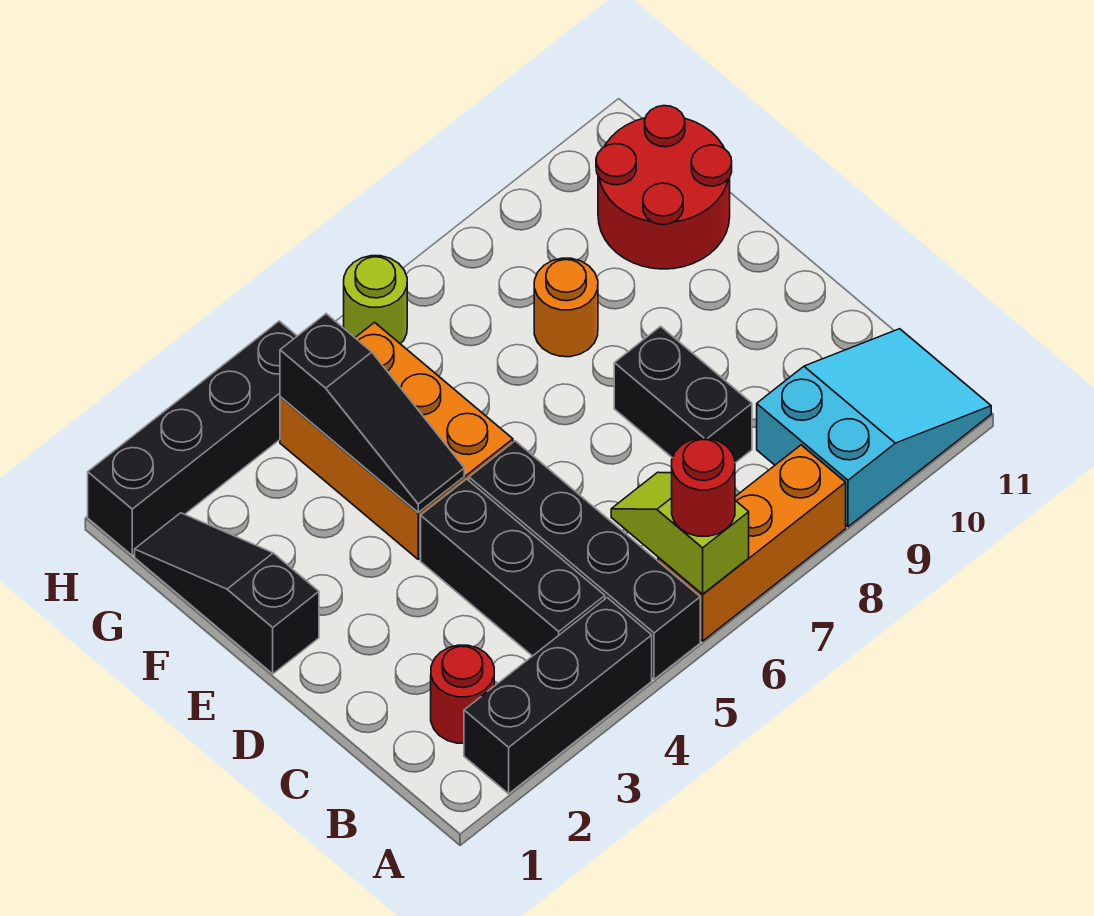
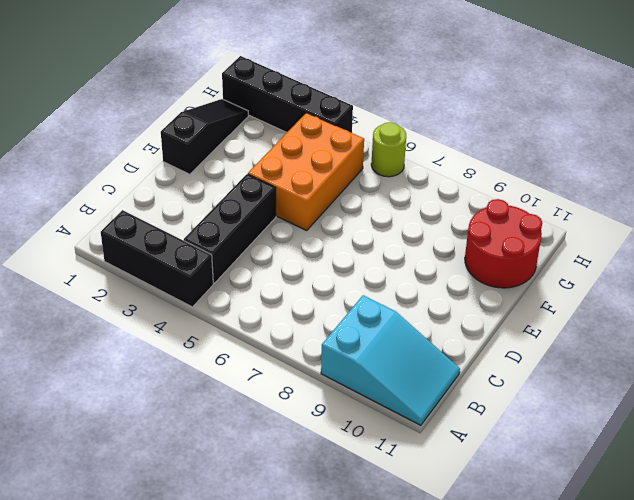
none -> black brick A5:D5 level 1
none -> orange brick A6:A8 level 1
none -> red round brick B2 level 1

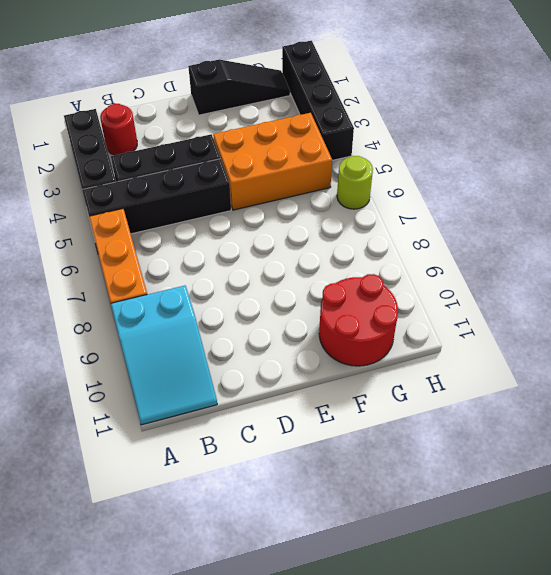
none -> black brick C8:D8 level 1
none -> orange round brick F8 level 1
none -> lime slope A6:B6 level 2 top A

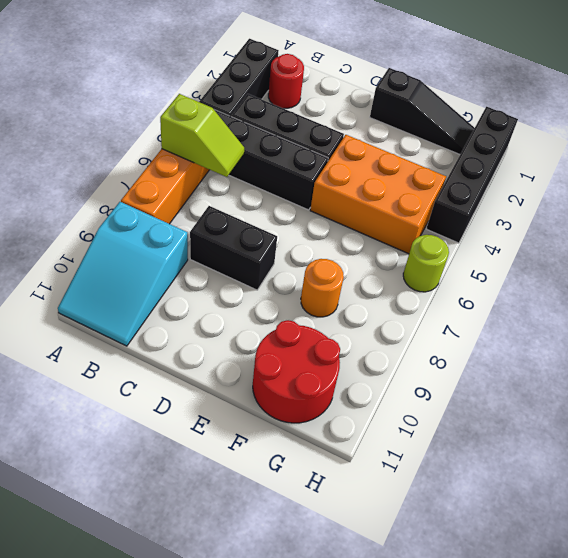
none -> black slope E4:G4 level 2 top G
none -> red round brick A6 level 3

